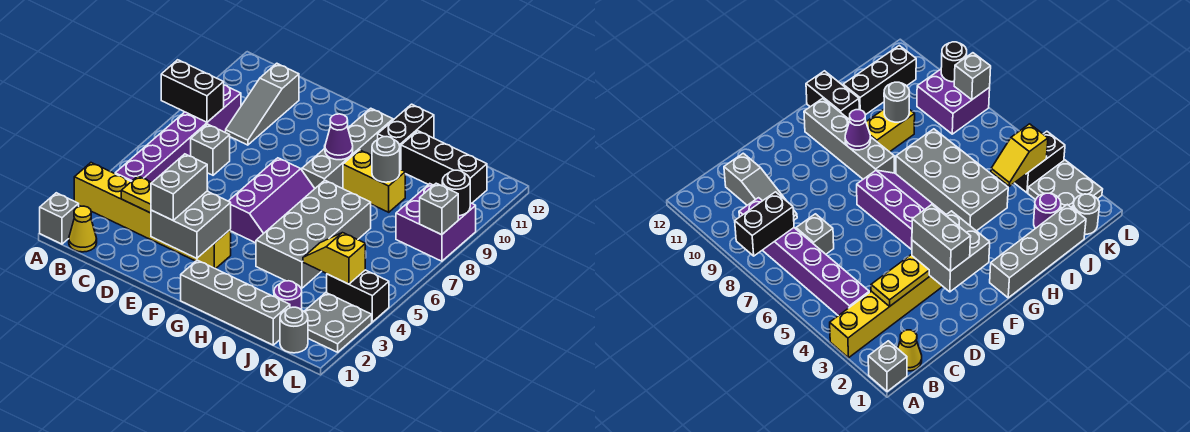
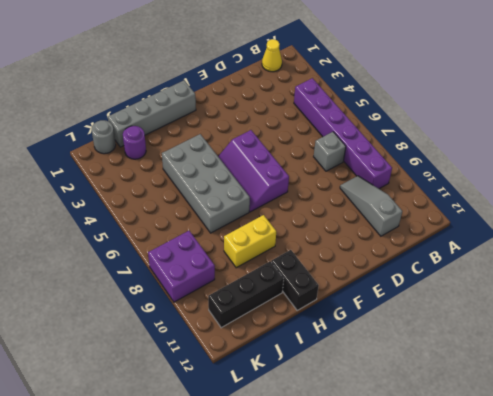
none -> grey brick A1 level 1
none -> yellow brick A3:F3 level 1
none -> grey brick G8:G11 level 1

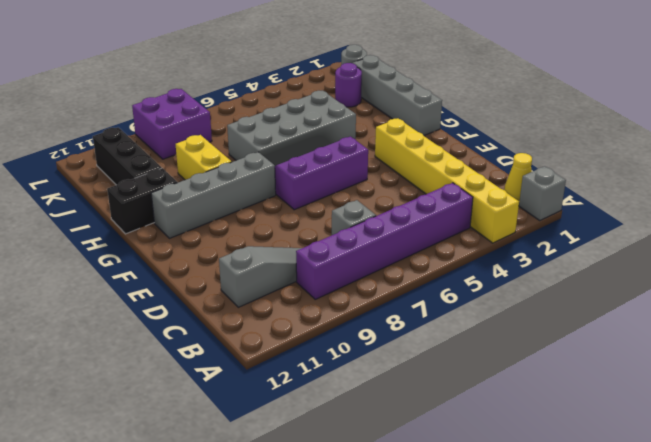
none -> grey plate K2:L3 level 1
none -> black brick K4:L4 level 1
none -> black brick A8:B8 level 2

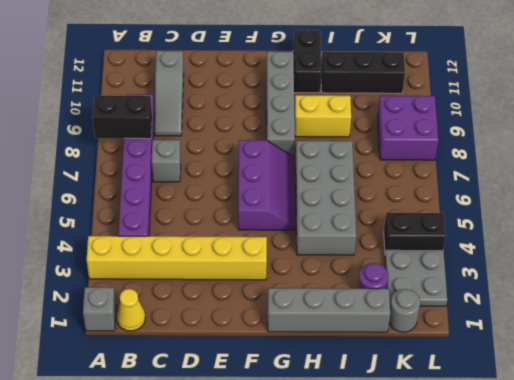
none -> yellow plate C3:D3 level 2
none -> grey brick E2:F3 level 2
none -> purple cone G9 level 2

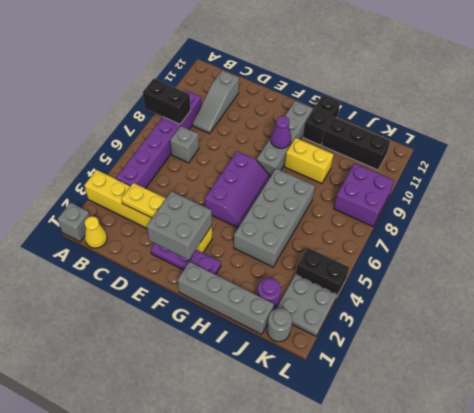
purple plate E2:G2 level 1 -> none
none -> grey round brick I9 level 2
none -> yellow slope J4:K4 level 2 top K
none -> grey brick L8 level 2

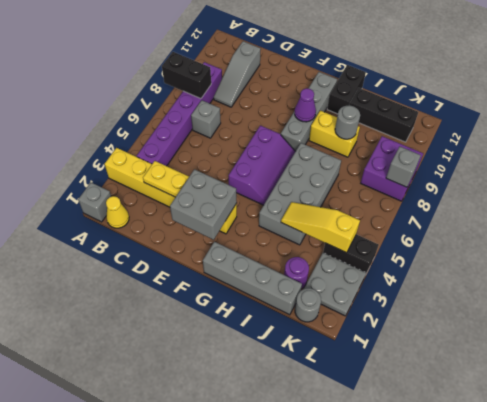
yellow slope I4:K4 level 2 top K -> yellow slope J4:K4 level 2 top K
none -> black round brick L9 level 2
none -> grey brick E2:E3 level 3

